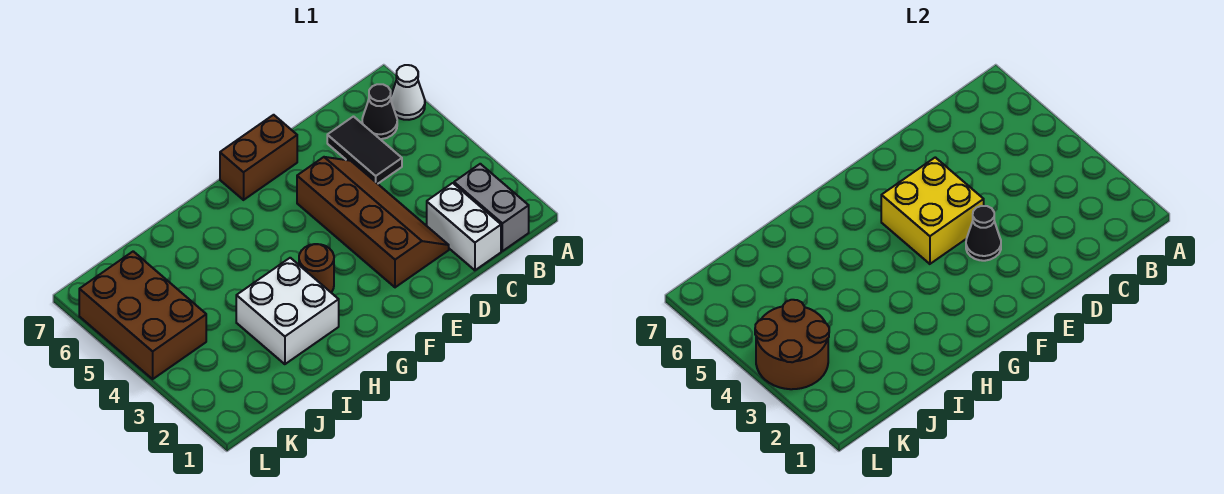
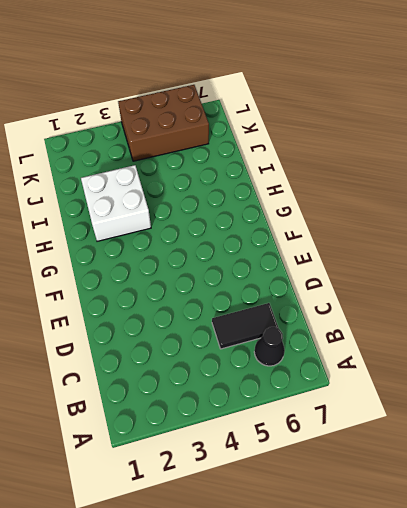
none -> white cone A6 level 1
none -> grey brick B1:B2 level 1
none -> white brick C1:C2 level 1

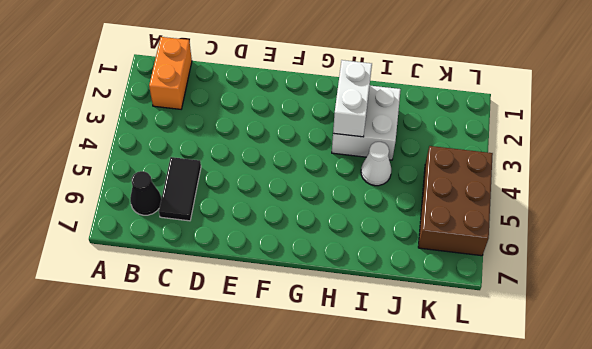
orange brick B1:B2 level 1 -> grey brick B1:B2 level 1
white brick H2:H3 level 2 -> white brick C1:C2 level 1
white cone I4 level 1 -> white cone A6 level 1
none -> brown slope D2:E5 level 1 top E
none -> brown brick E7:F7 level 1
none -> brown round brick G3 level 1

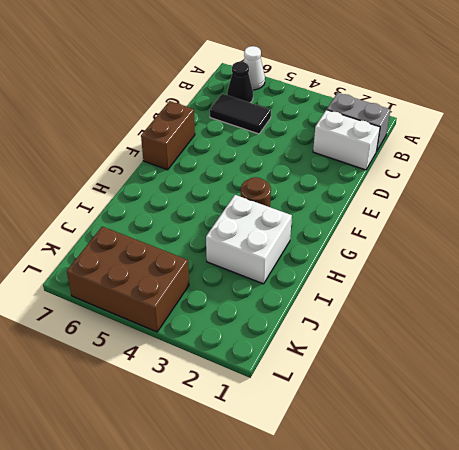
none -> brown slope D2:E5 level 1 top E
none -> black cone E3 level 2
none -> yellow brick E4:F5 level 2

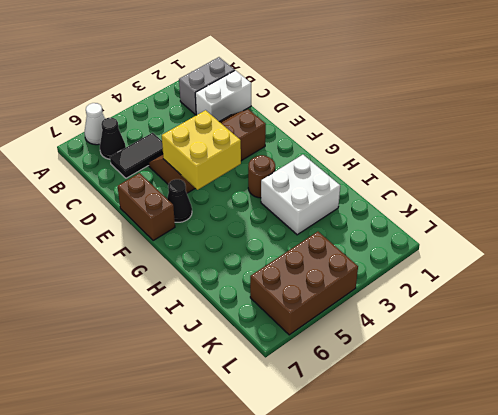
black cone F6 level 1 -> black cone E3 level 2
none -> brown round brick K3:L4 level 2

